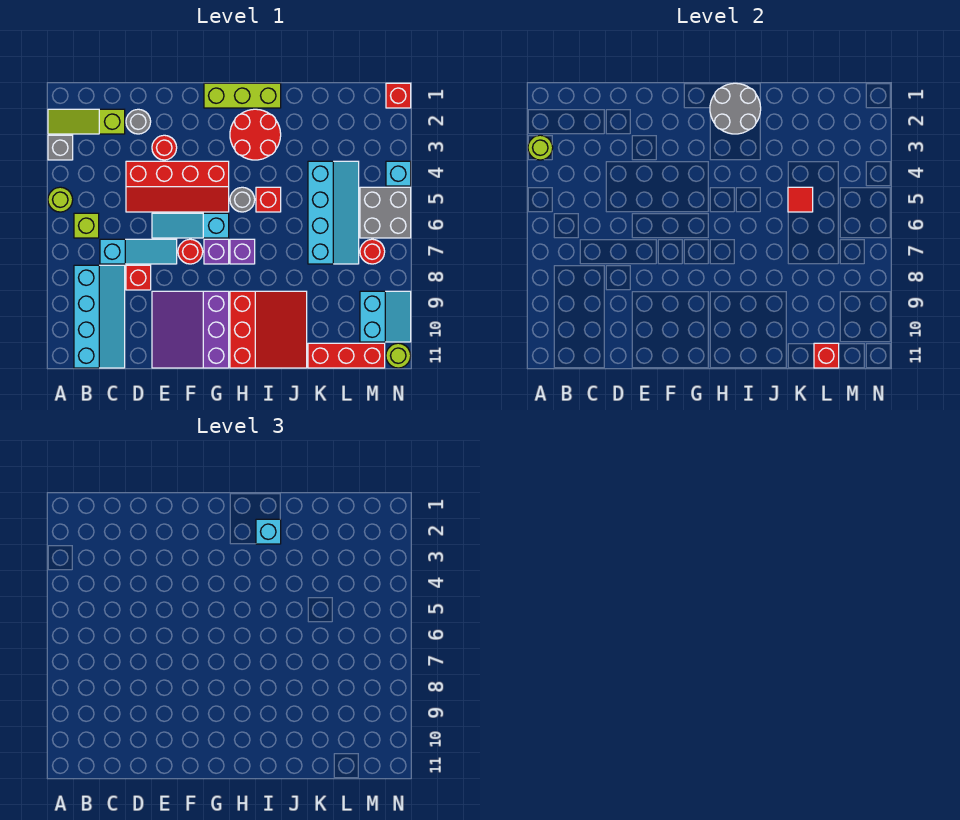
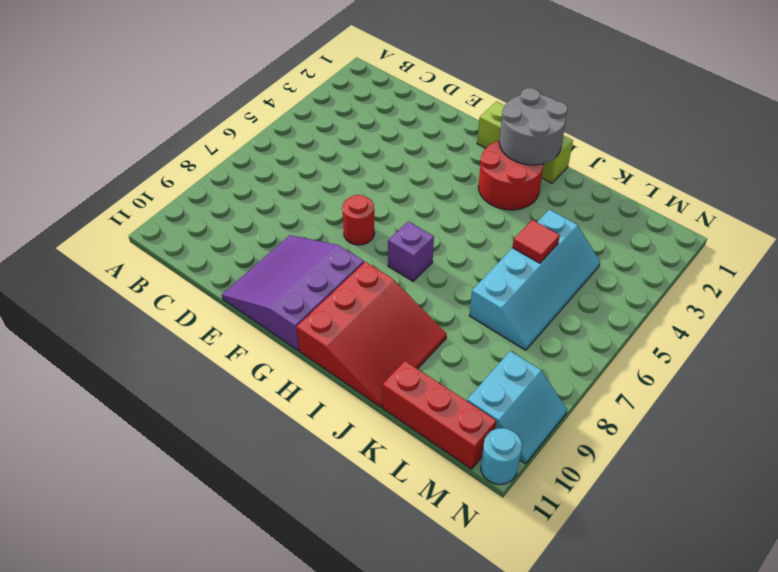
cyan round brick N11 level 1 -> lime round brick N11 level 1
none -> lime slope A2:C2 level 1 top C
none -> grey brick A3 level 1
none -> lime round brick A5 level 1
none -> lime brick B6 level 1

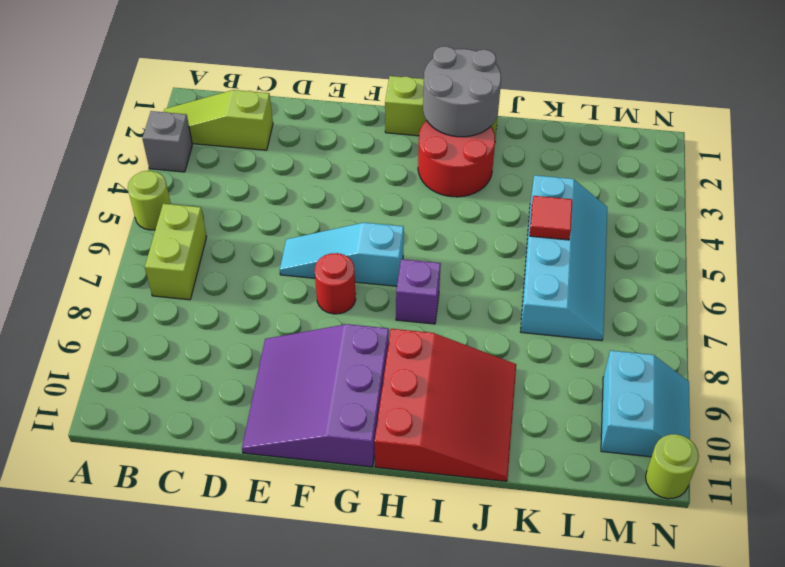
lime brick B6:B7 level 1 -> lime brick B6 level 1
none -> cyan slope B8:C11 level 1 top B
none -> cyan slope C7:E7 level 1 top C
none -> grey round brick D2 level 1
none -> red slope D4:G5 level 1 top 4

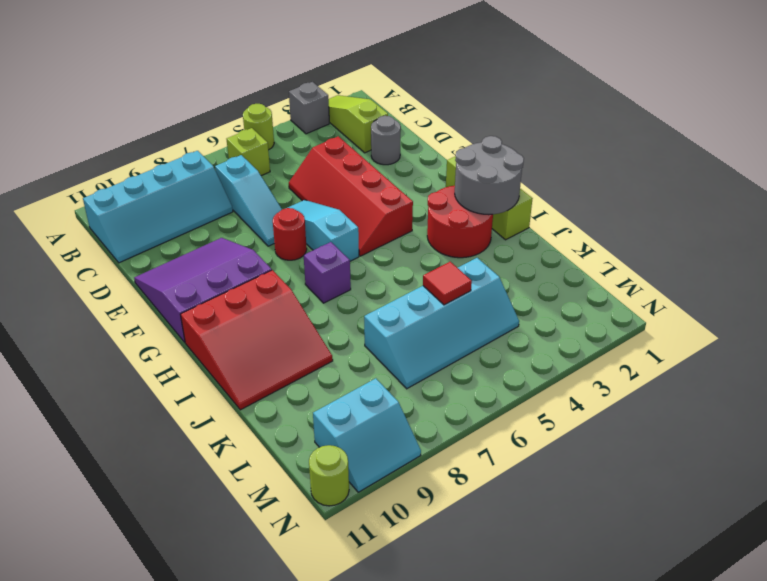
none -> red brick D8 level 1
none -> red round brick E3 level 1
none -> purple brick G7 level 1
none -> grey round brick H5 level 1

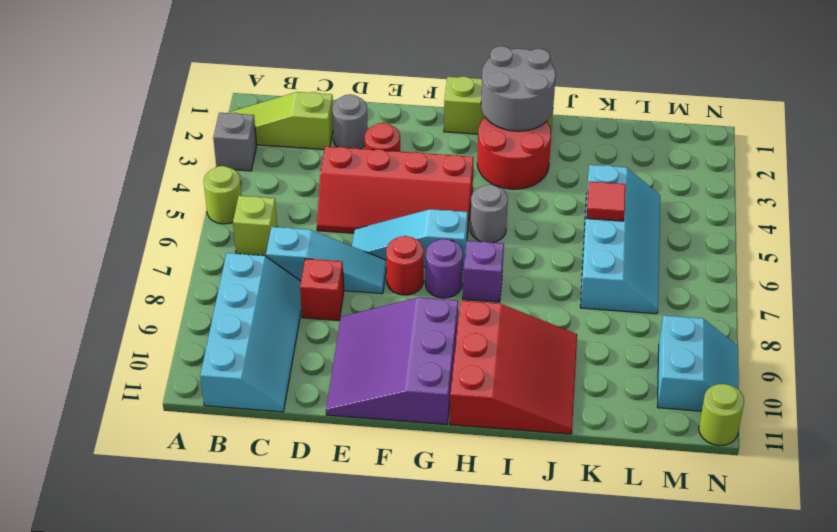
purple round brick G7 level 1 -> purple brick G7 level 1
none -> red brick I5 level 1
none -> red brick K11:M11 level 1
none -> grey brick M5:N6 level 1
none -> red round brick M7 level 1

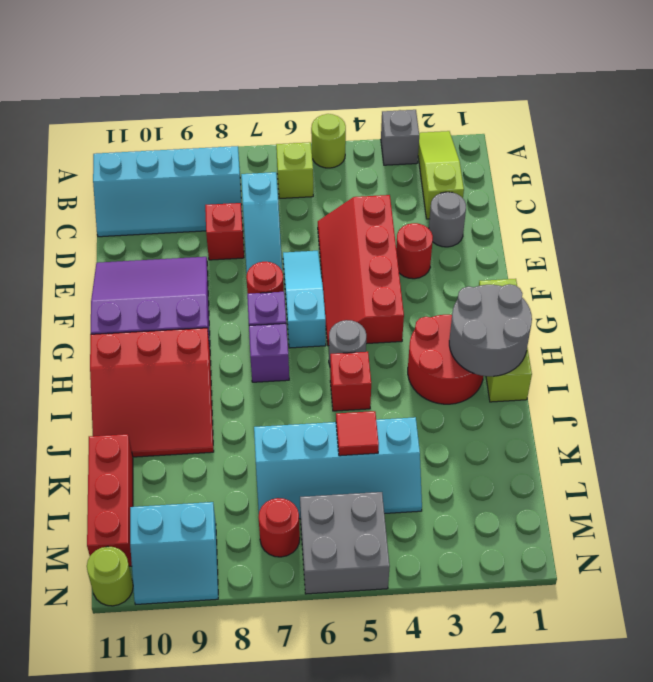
none -> red brick N1 level 1
none -> cyan brick N4 level 1
none -> lime round brick A3 level 2
none -> red brick L11 level 2

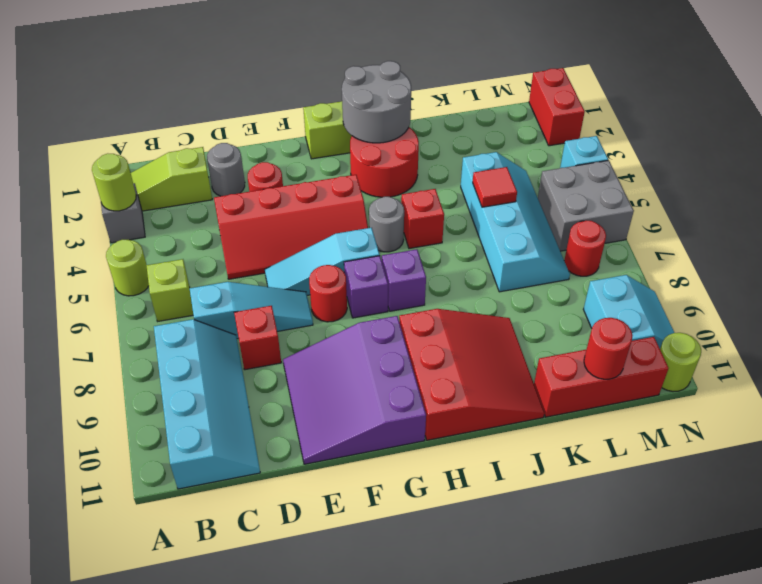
red round brick L11 level 2 -> red brick L11 level 2
red brick N1:N2 level 1 -> red brick N1 level 1
none -> cyan brick I2 level 3

